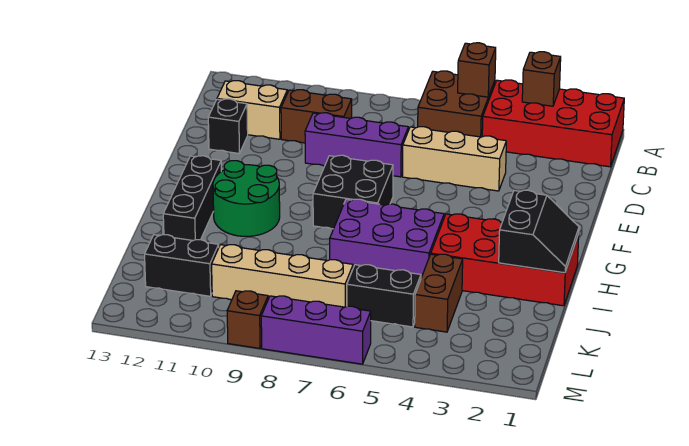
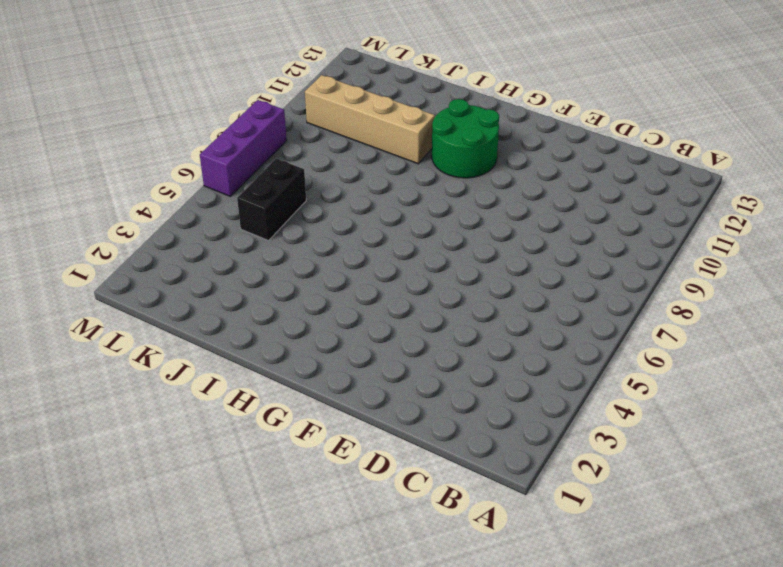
tan brick I10:L10 level 1 -> tan brick K7:K10 level 1
none -> red brick A1:B4 level 1
none -> brown brick A5:B6 level 1
none -> brown brick C9:C10 level 1

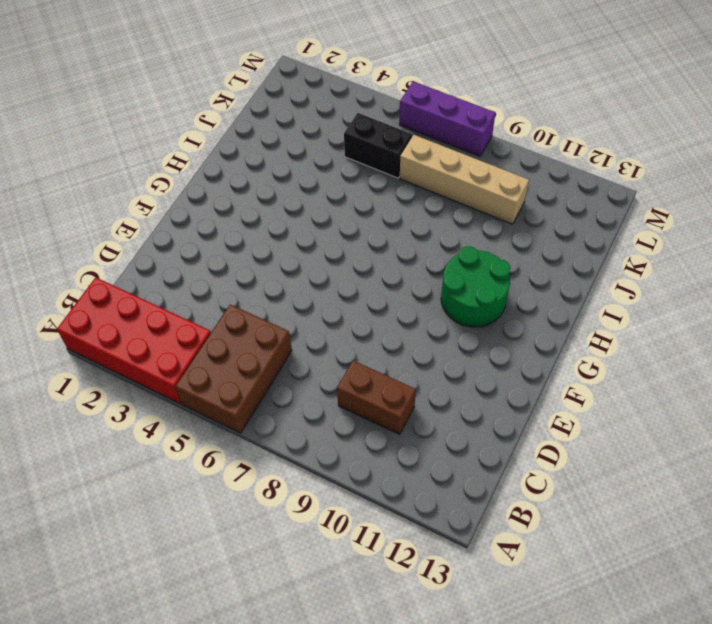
brown brick A5:C6 level 1 -> brown brick A5:B6 level 1
none -> tan brick C11:C12 level 1
none -> tan brick D4:D6 level 1
none -> purple brick D7:D9 level 1

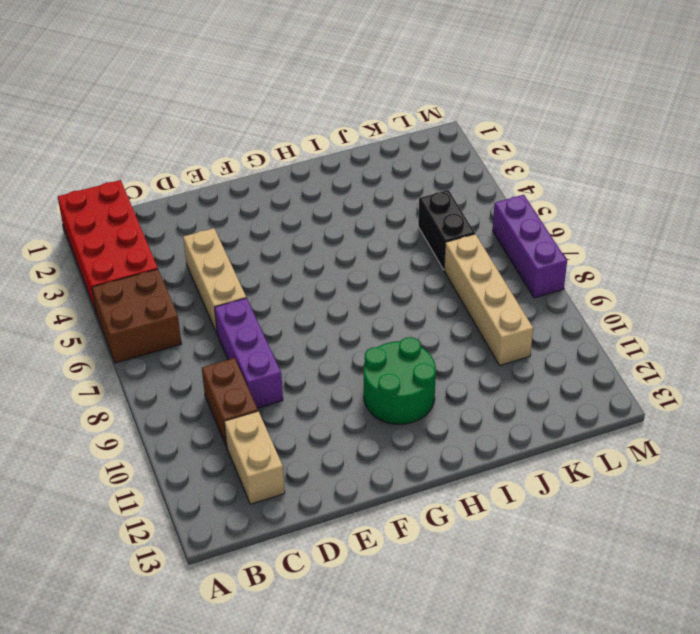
none -> black brick D12 level 1
none -> black brick F7:G8 level 1
none -> black brick G12:I12 level 1

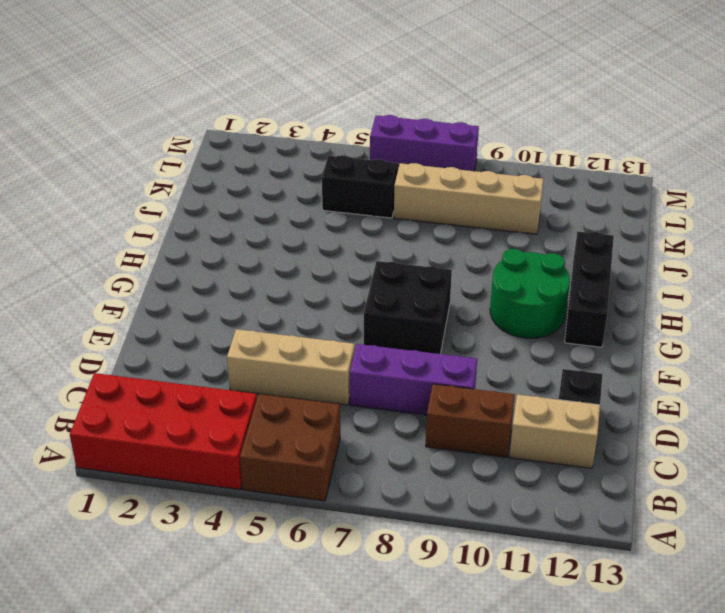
none -> red brick H1:I4 level 1
none -> purple brick H5:I7 level 1
none -> brown brick J4:K4 level 1

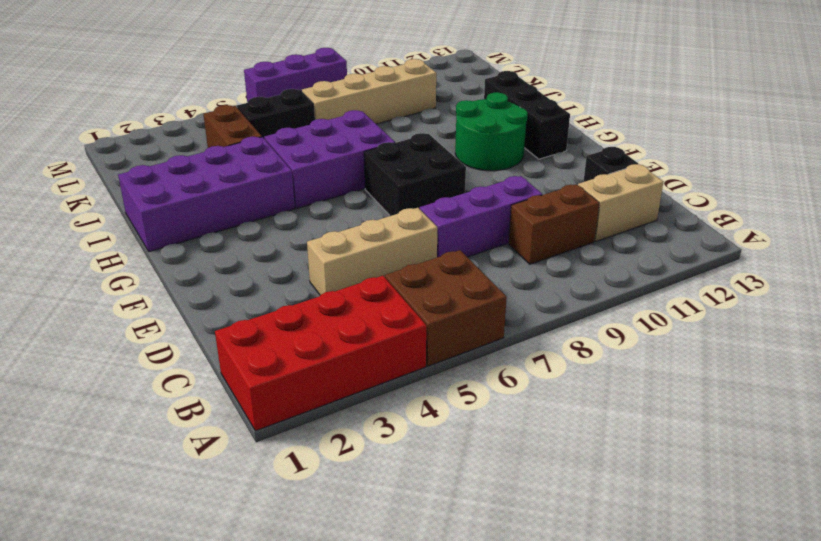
purple brick H1:I4 level 1 -> red brick H1:I4 level 1
none -> black brick K11:K12 level 1
none -> brown brick M9 level 1
none -> brown brick A3 level 2

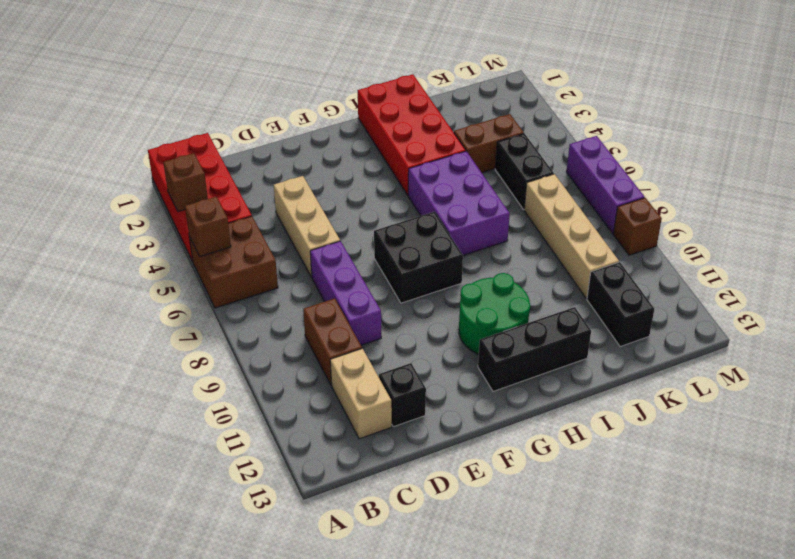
none -> black slope H1:I2 level 2 top 2

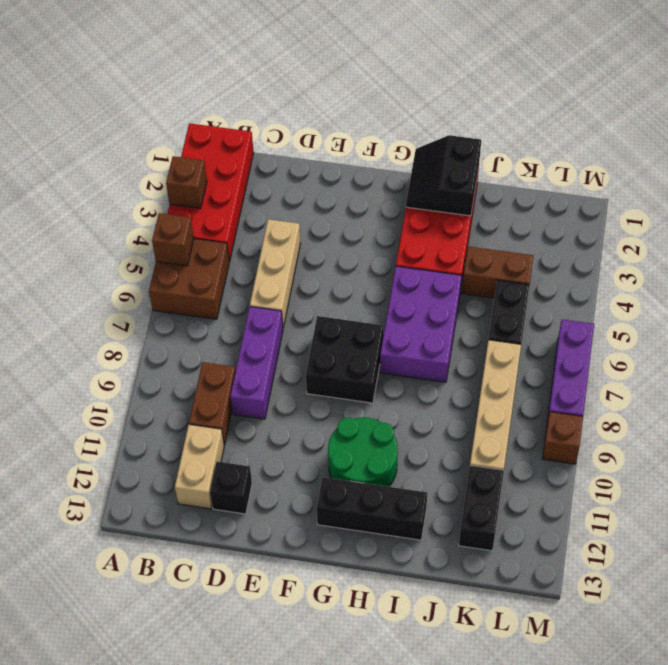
black slope H1:I2 level 2 top I -> black slope H1:I2 level 2 top 2

